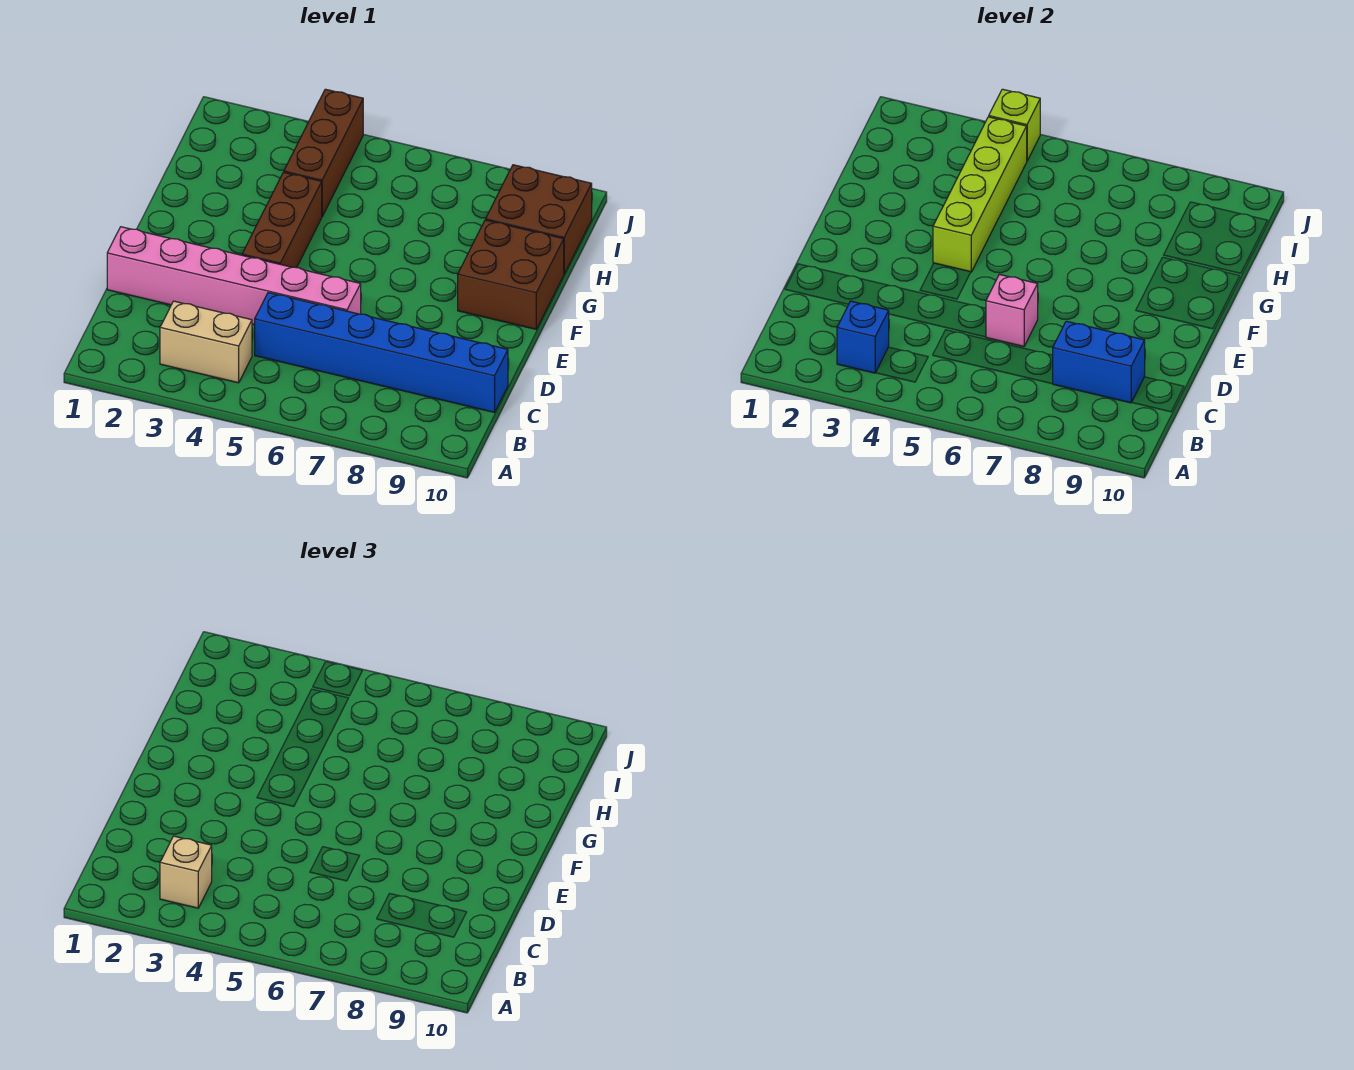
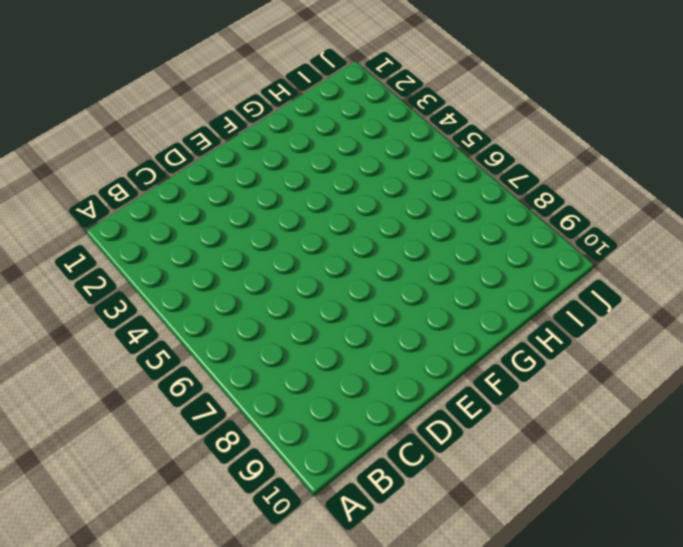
none -> tan brick B3:B4 level 1
none -> blue brick C5:C10 level 1
none -> pink brick D1:D6 level 1

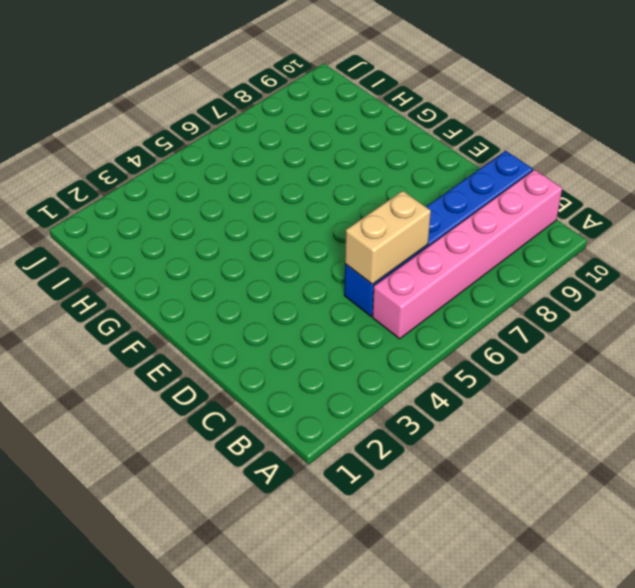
pink brick B5:B10 level 1 -> pink brick D1:D6 level 1
tan brick C5:C6 level 2 -> tan brick B3:B4 level 1
none -> brown brick E4:G4 level 1
none -> brown brick F9:G10 level 1
none -> brown brick H4:J4 level 1

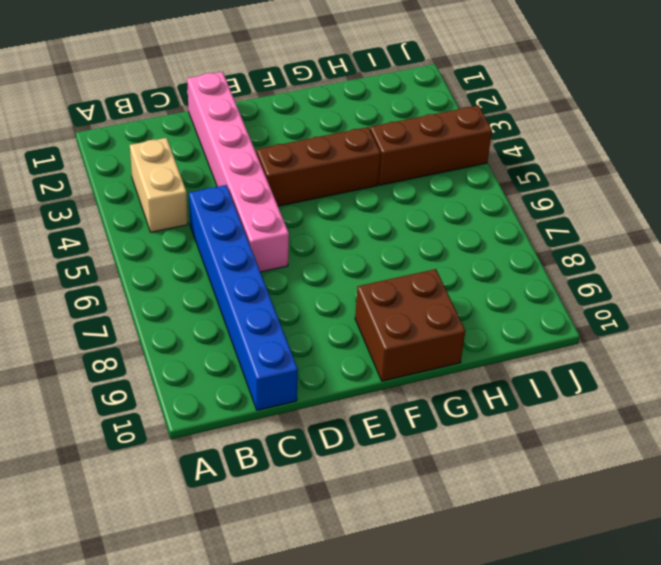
none -> brown brick H9:I10 level 1
none -> blue brick B3 level 2
none -> blue brick C8:C9 level 2

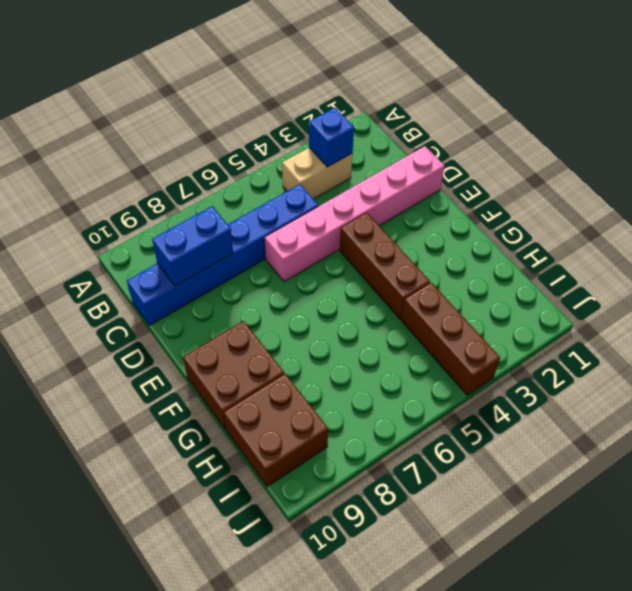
none -> pink brick D6 level 2
none -> lime brick F4:I4 level 2
none -> lime brick J4 level 2

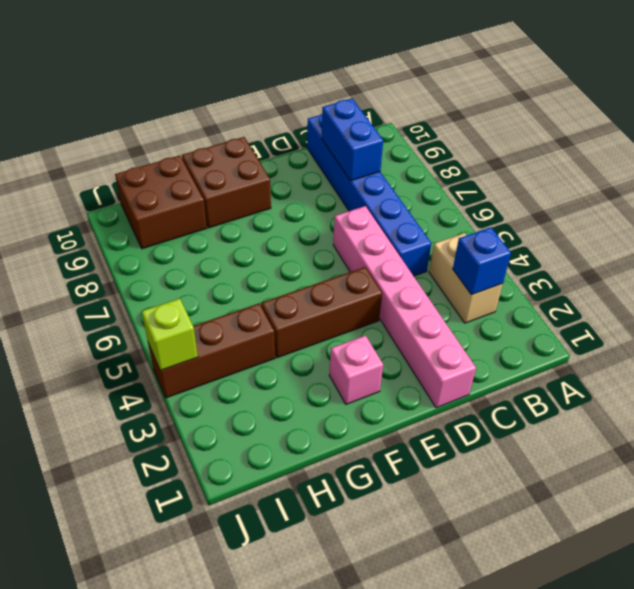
pink brick F2 level 1 -> pink brick D6 level 2
none -> lime brick F4:I4 level 2
none -> tan brick B3 level 3

